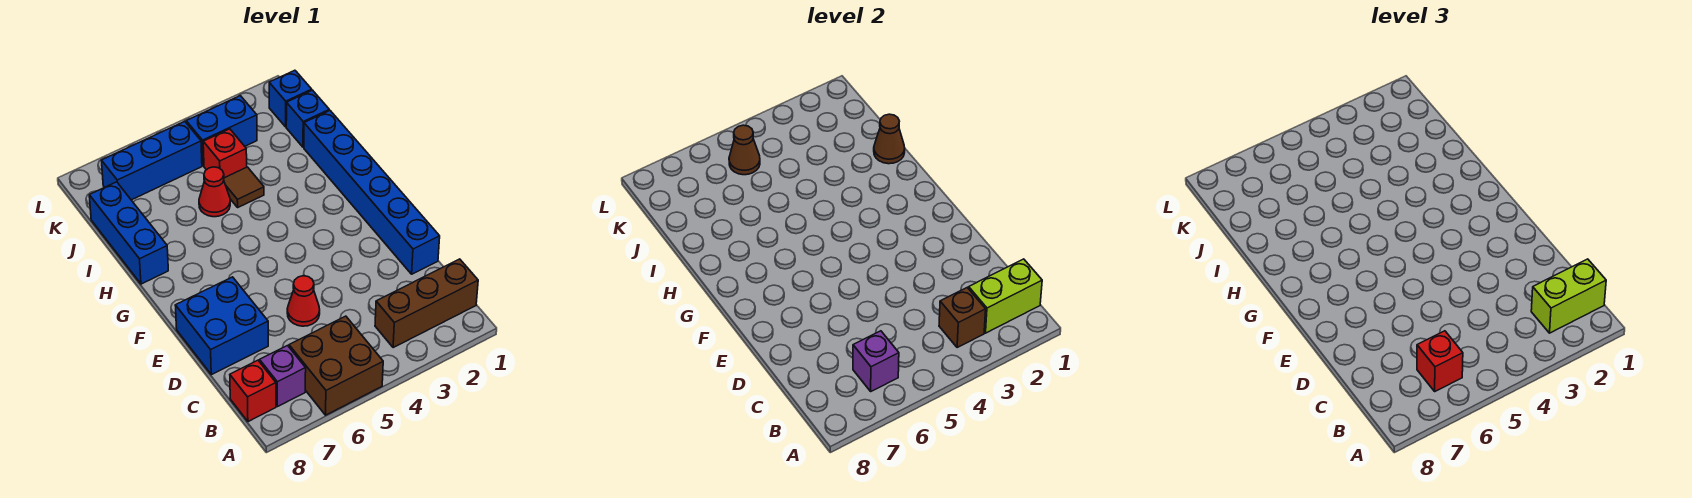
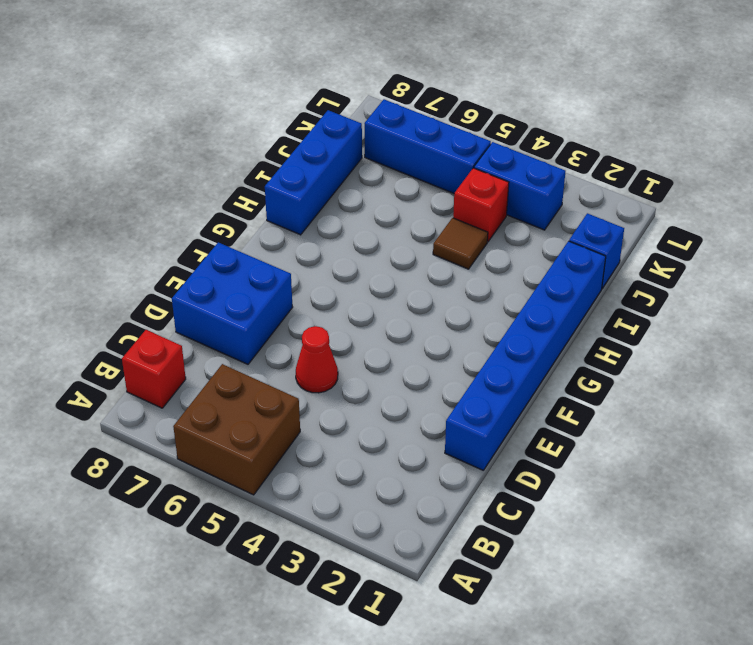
none -> brown brick B1:B3 level 1
none -> purple brick B7 level 1
none -> red cone I5 level 1

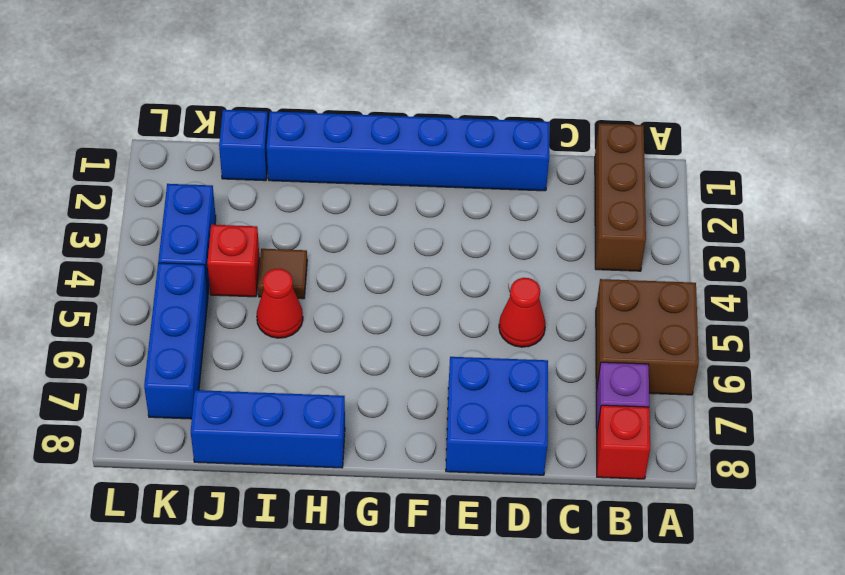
none -> blue brick K1 level 1
none -> lime brick B1:B2 level 2
none -> brown brick B3 level 2

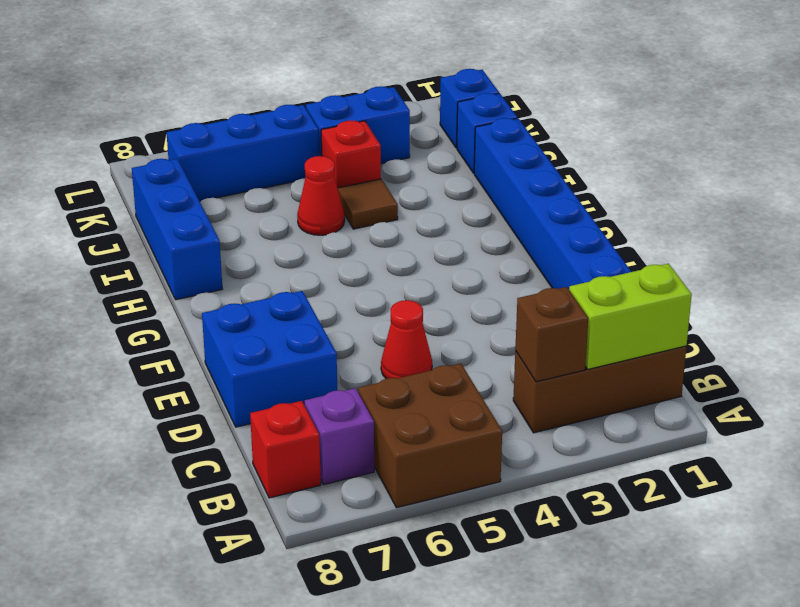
none -> purple brick B6 level 2
none -> brown cone I1 level 2
none -> brown cone K5 level 2

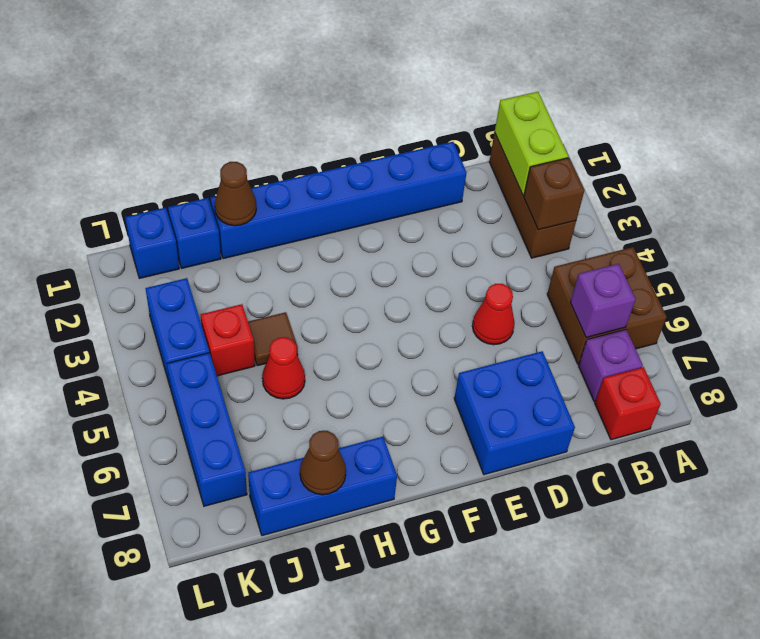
brown cone I8 level 2 -> brown cone K5 level 2
none -> lime brick B1:B2 level 3
none -> red brick B6 level 3

